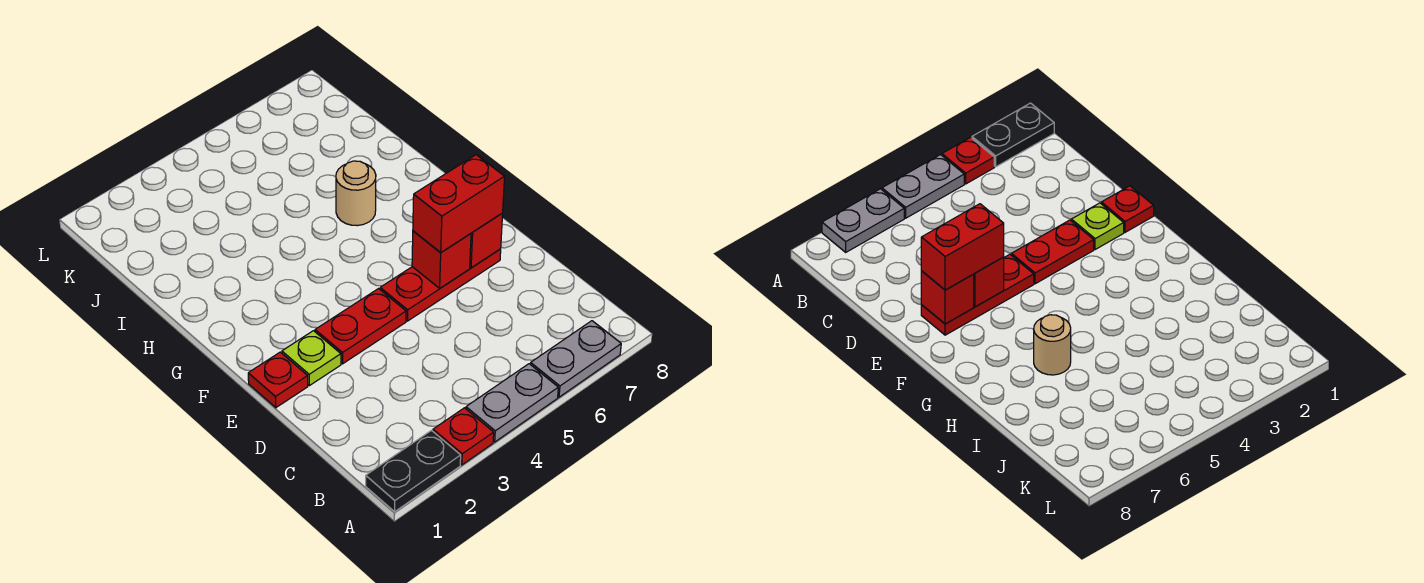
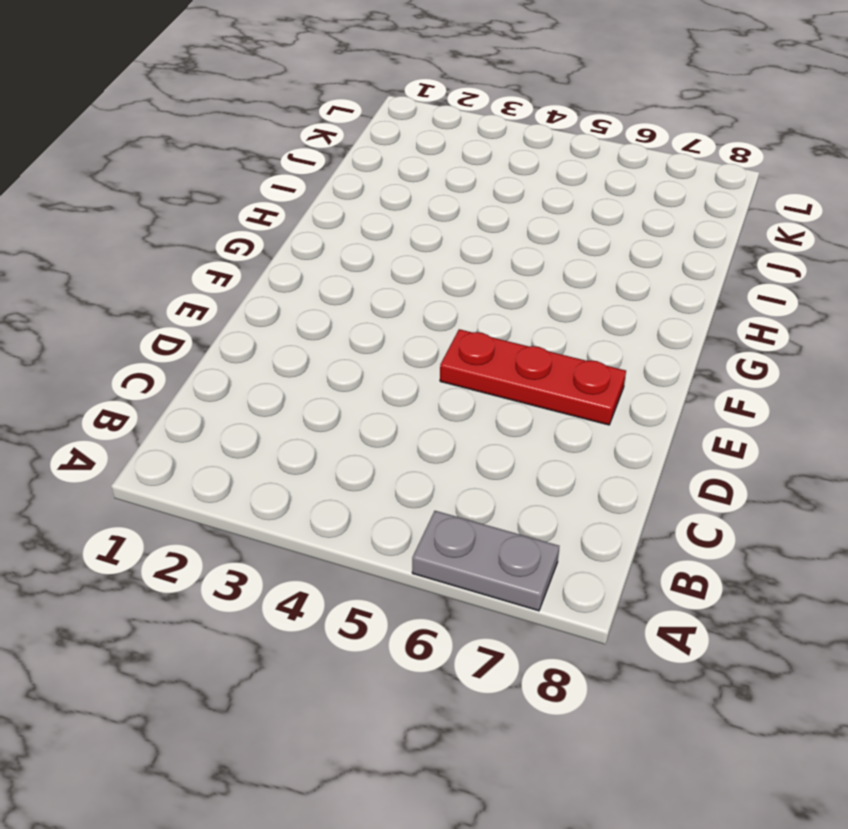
none -> black plate A1:A2 level 1
none -> red plate A3 level 1
none -> grey plate A4:A5 level 1

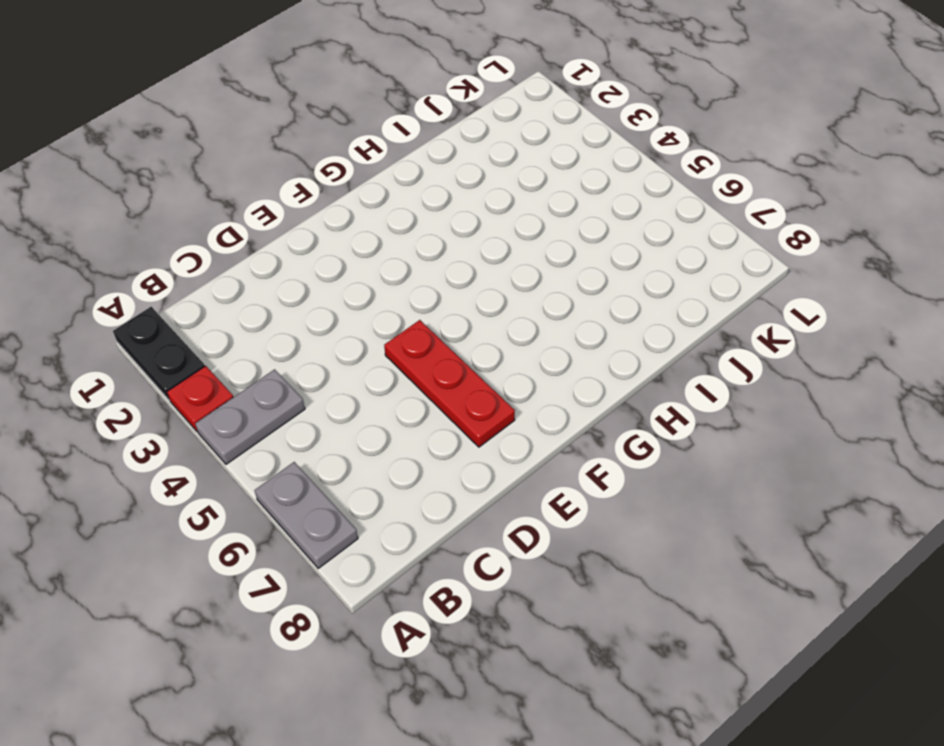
grey plate A4:B4 level 1 -> grey plate A4:A5 level 1
none -> red plate E1 level 1
none -> lime plate E2 level 1
none -> red plate E3:E4 level 1

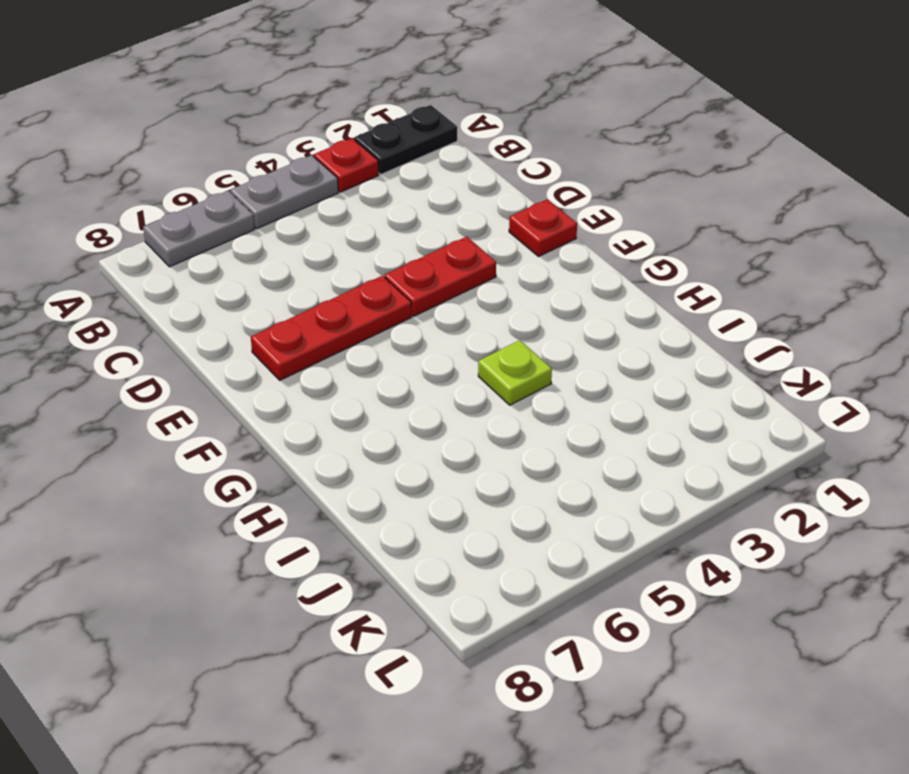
lime plate H4 level 1 -> lime plate E2 level 1
none -> tan round brick H6 level 1
none -> red brick E6 level 2
none -> red brick E7 level 2

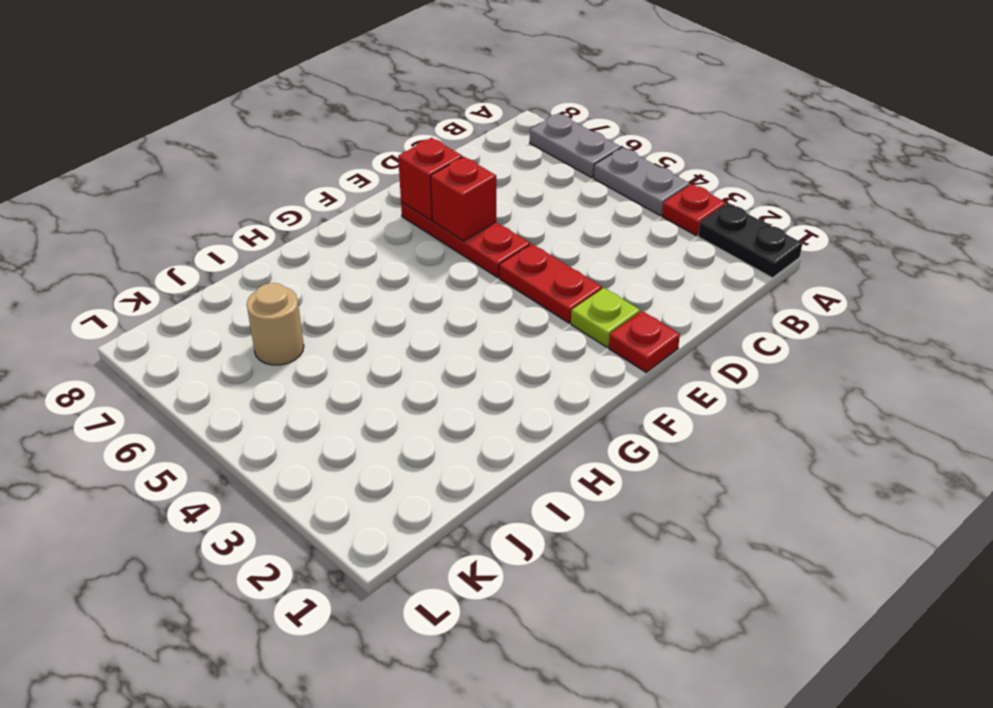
tan round brick J6 level 1 -> tan round brick H6 level 1
none -> red brick E6:E7 level 3

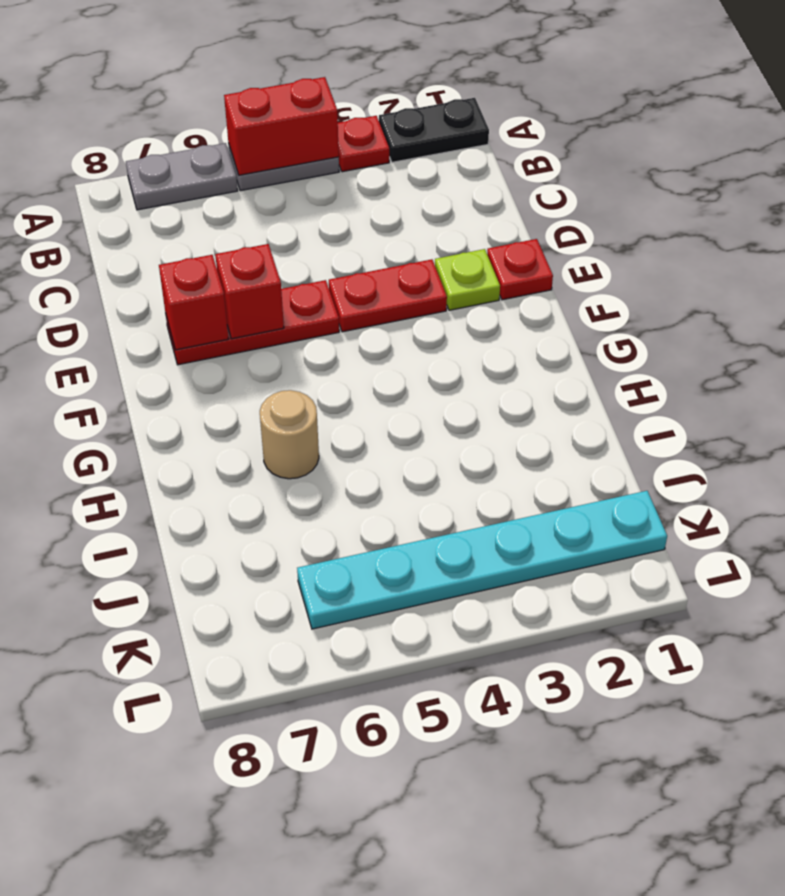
red brick A4:A5 level 2 -> red brick E6:E7 level 3
cyan plate K1:K6 level 1 -> none

